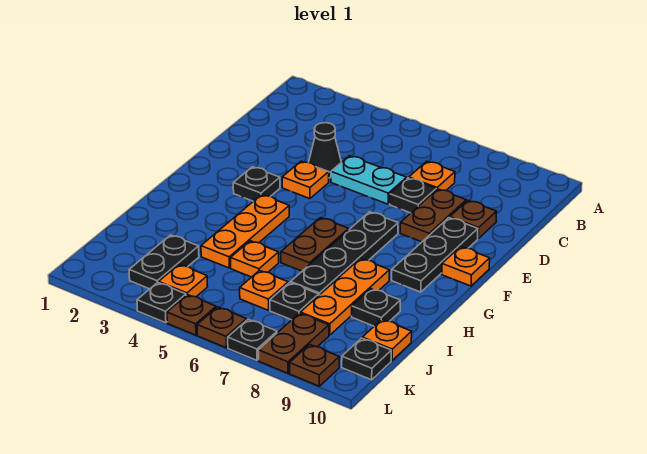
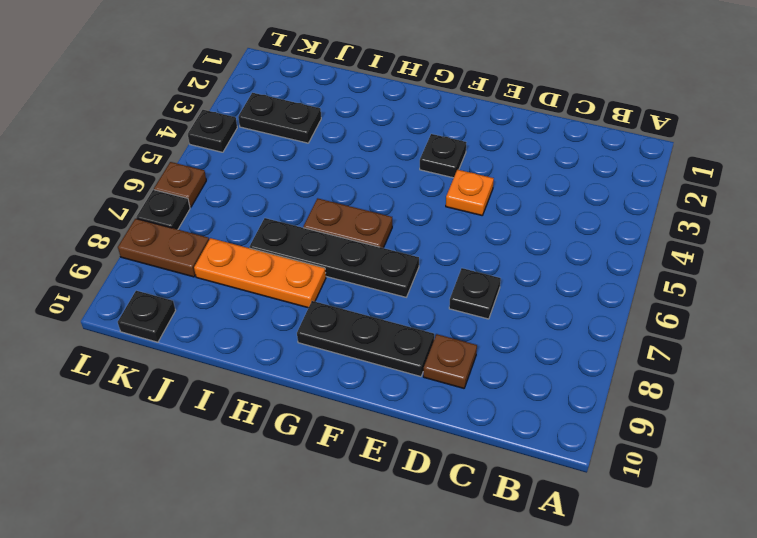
none -> orange plate C7 level 1
none -> black cone D4 level 1
none -> cyan plate D5:D6 level 1

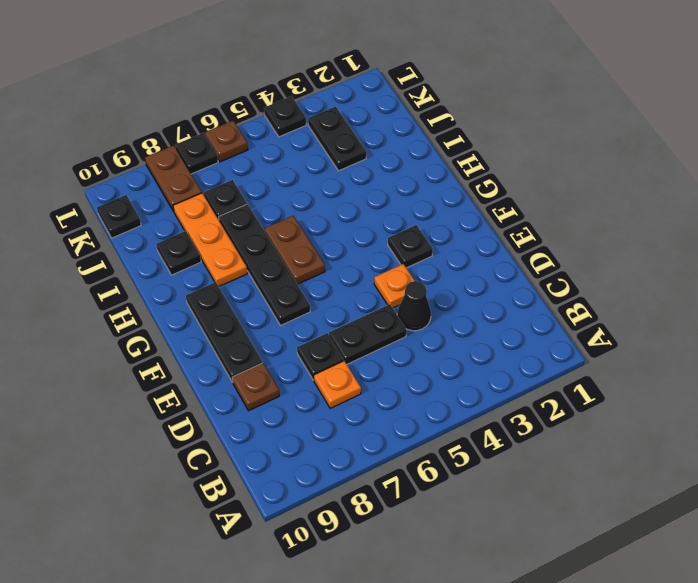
black plate D5:D6 level 1 -> cyan plate D5:D6 level 1
none -> brown plate D8:E8 level 1
none -> orange plate F10 level 1
none -> orange plate G4:I4 level 1

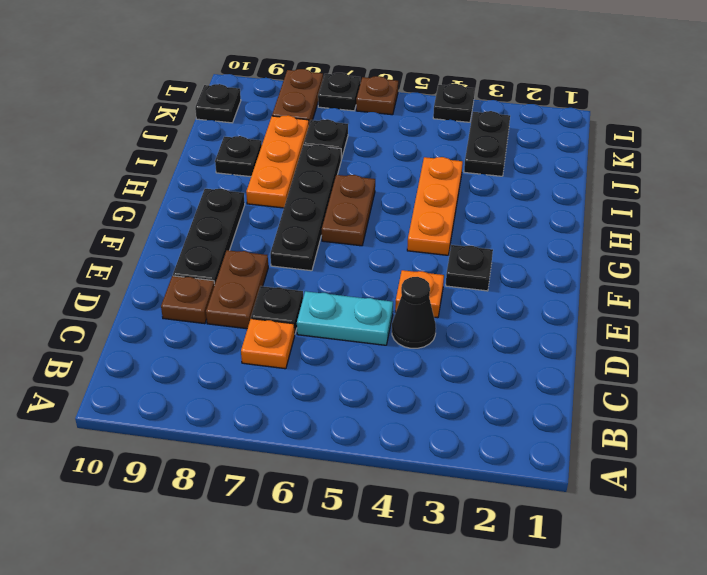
none -> orange plate F10 level 1
none -> orange plate I5 level 1
none -> orange plate J6 level 1

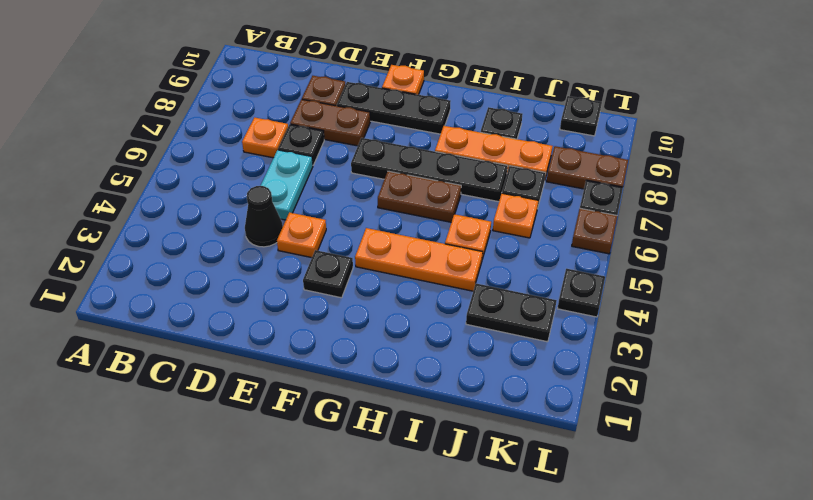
none -> orange plate J10 level 1
none -> orange plate K4 level 1
none -> brown plate L5 level 1

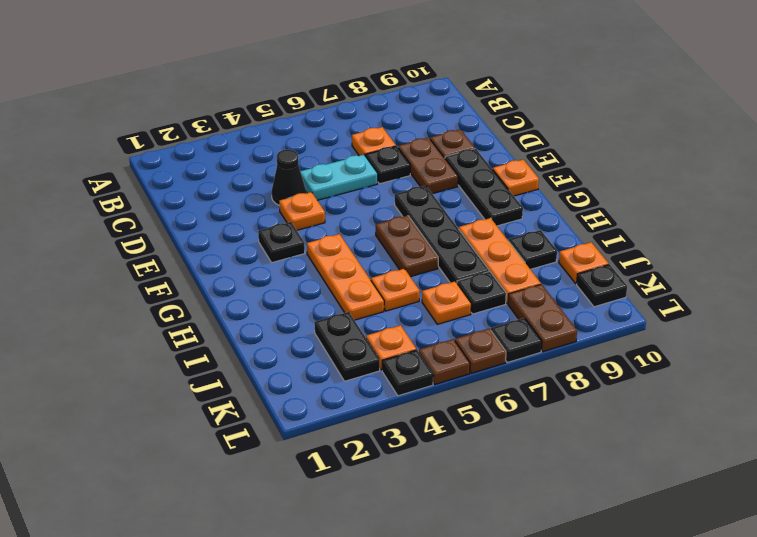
none -> brown plate L9 level 1

